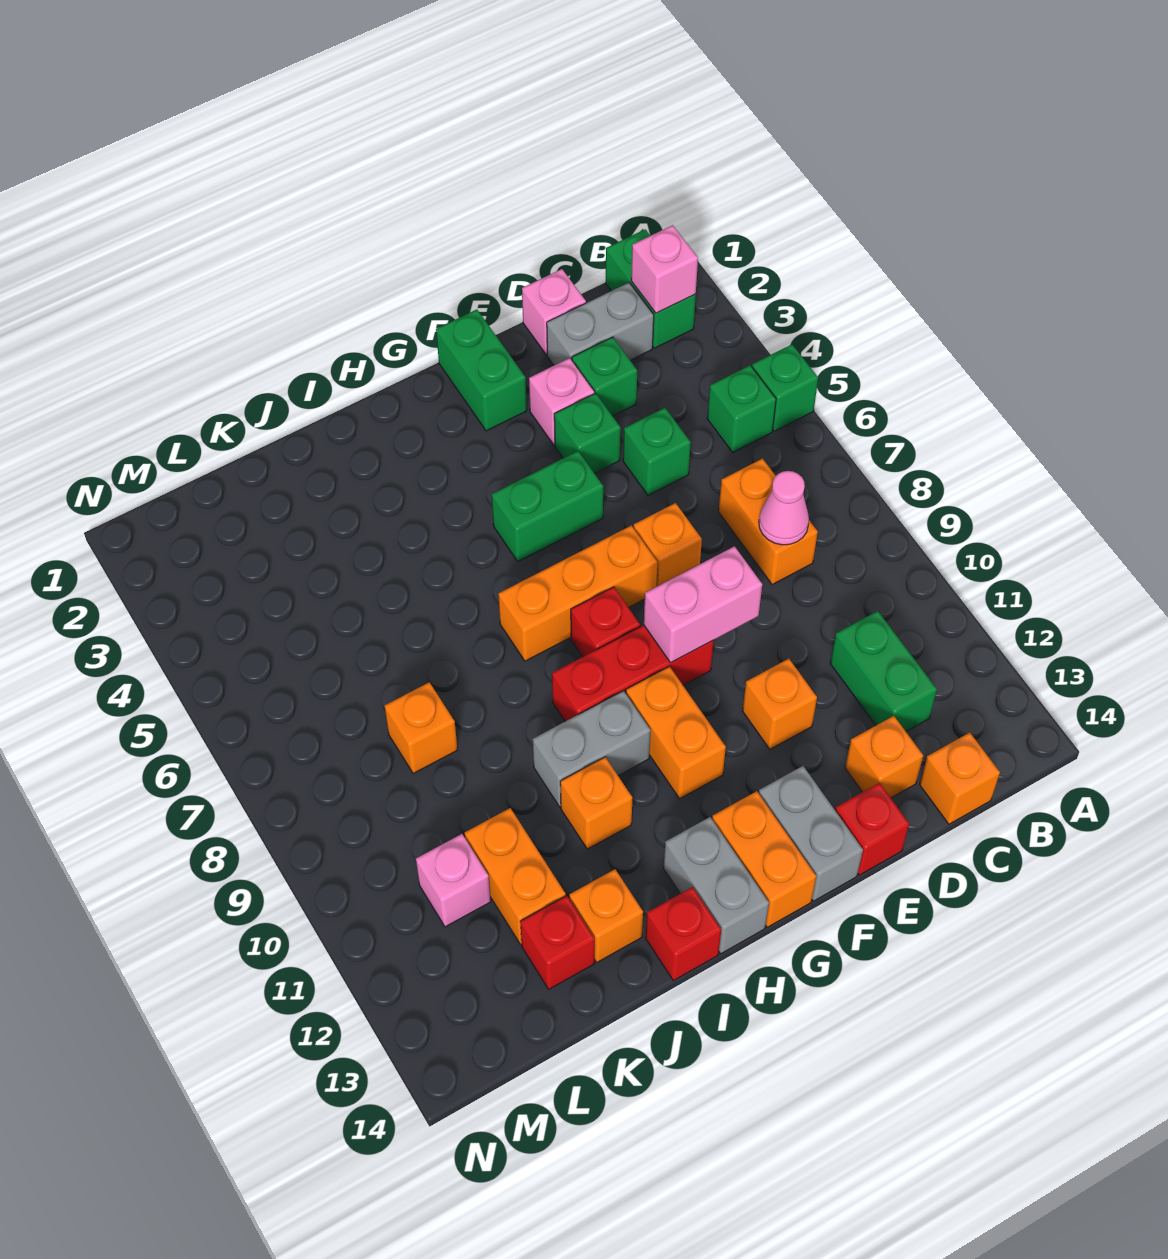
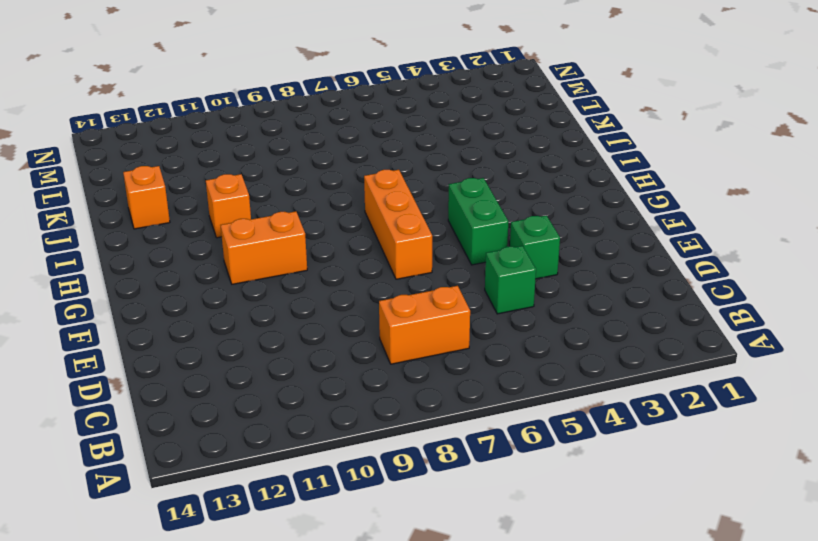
none -> green brick A5 level 1
none -> green brick B1:B2 level 1
none -> green brick B5 level 1
none -> grey brick C2:D2 level 1

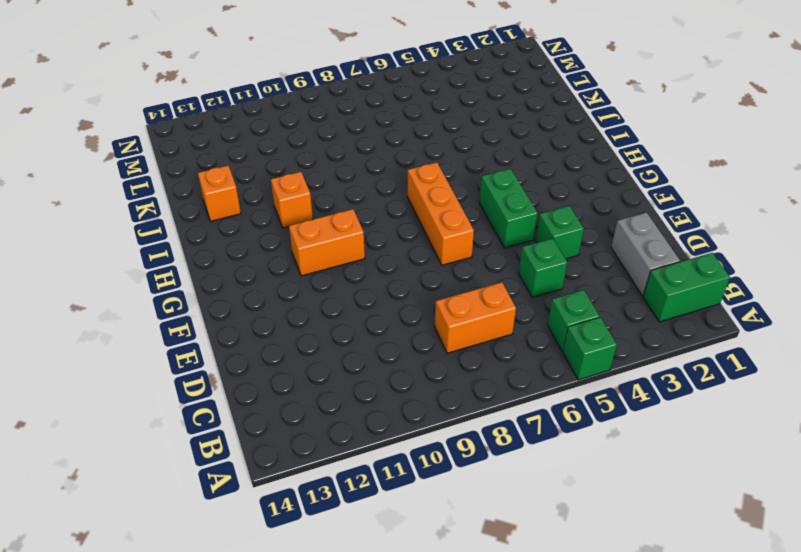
none -> green brick C11:C12 level 1
none -> orange brick C14 level 1
none -> pink brick D1 level 1
none -> green brick D3 level 1

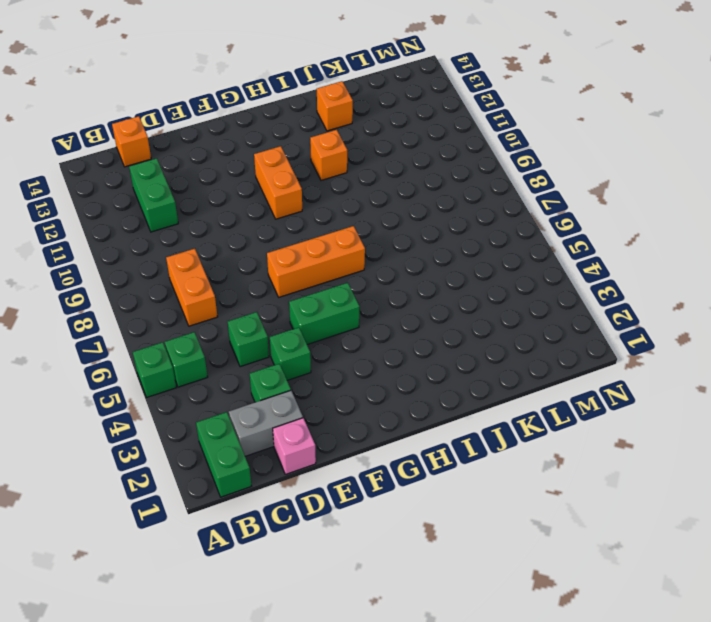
none -> orange brick D13 level 1
none -> pink brick E3 level 1
none -> orange brick E7 level 1
none -> orange brick E11 level 1

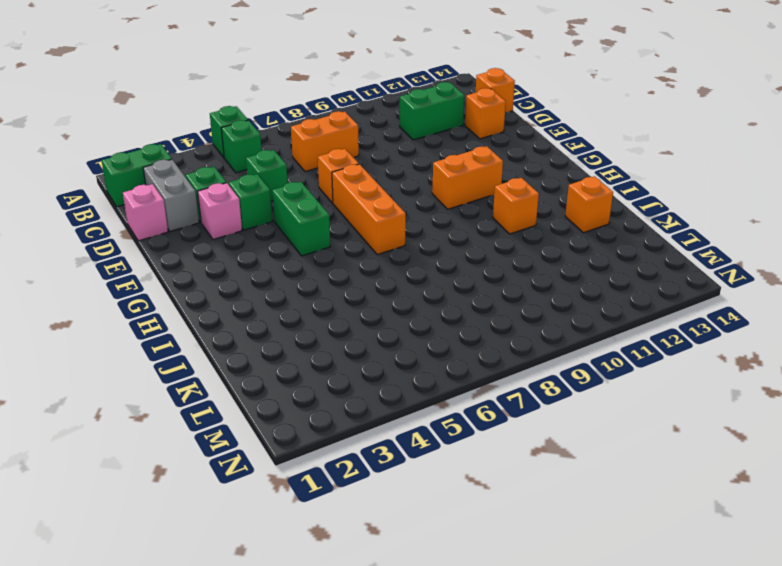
none -> orange brick E11 level 1
none -> red brick E14 level 1
none -> green brick F1:F2 level 1
none -> red brick F9:H9 level 1

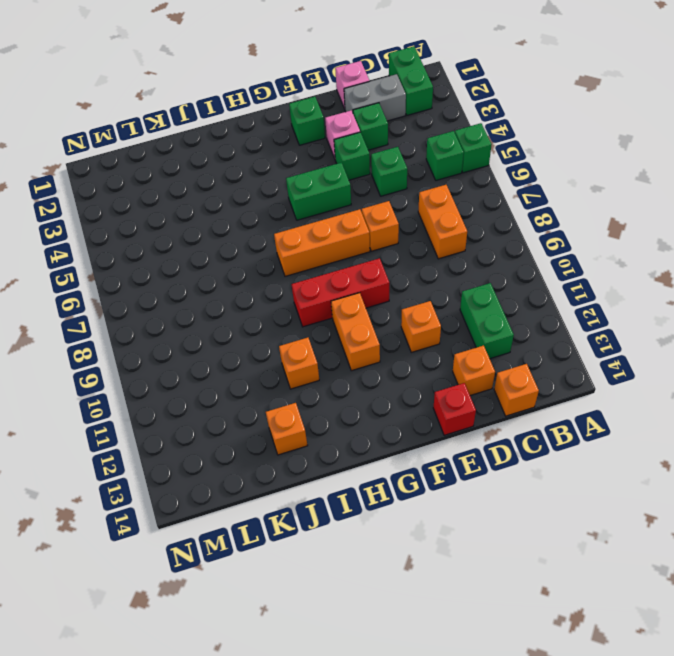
green brick F2 level 1 -> green brick F1:F2 level 1
none -> grey brick F13:F14 level 1
none -> red brick G8 level 1
none -> orange brick G13:G14 level 1
none -> grey brick H10:I10 level 1

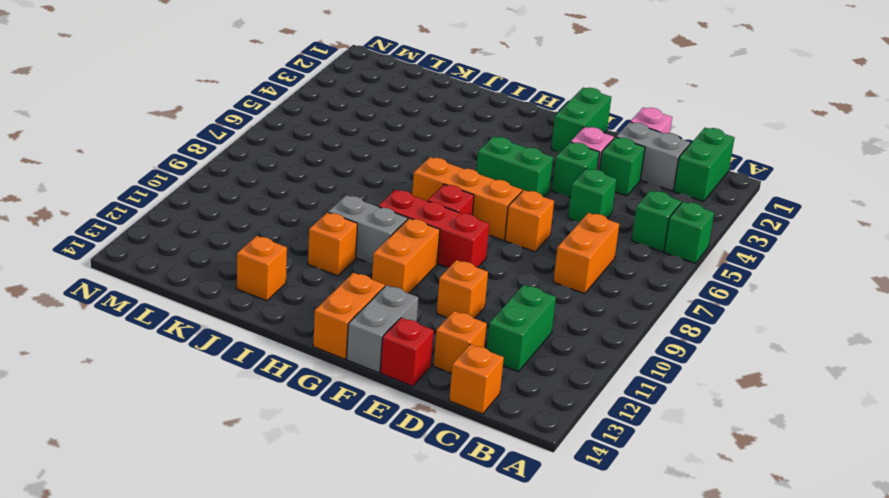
none -> grey brick H13:H14 level 1
none -> red brick I14 level 1
none -> orange brick K8 level 1
none -> orange brick K11:K12 level 1

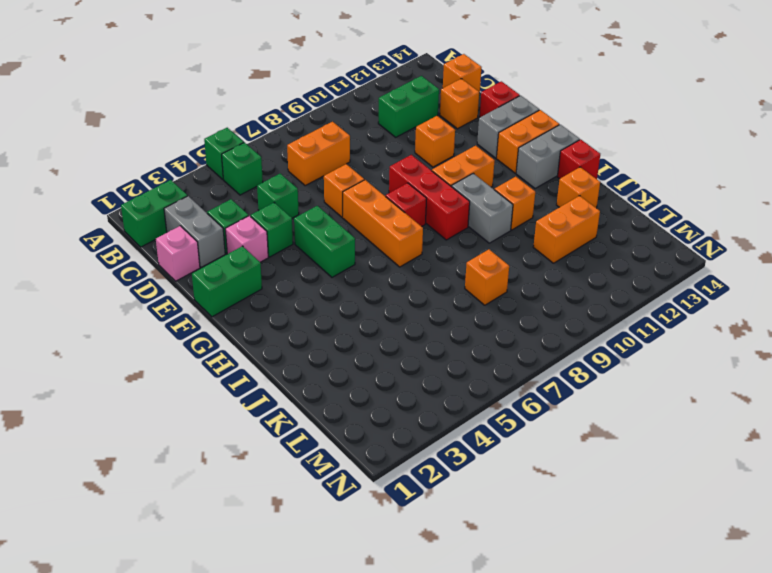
none -> red brick K13 level 1
none -> pink brick L11 level 1
none -> pink brick B2 level 2
none -> pink cone C8 level 2

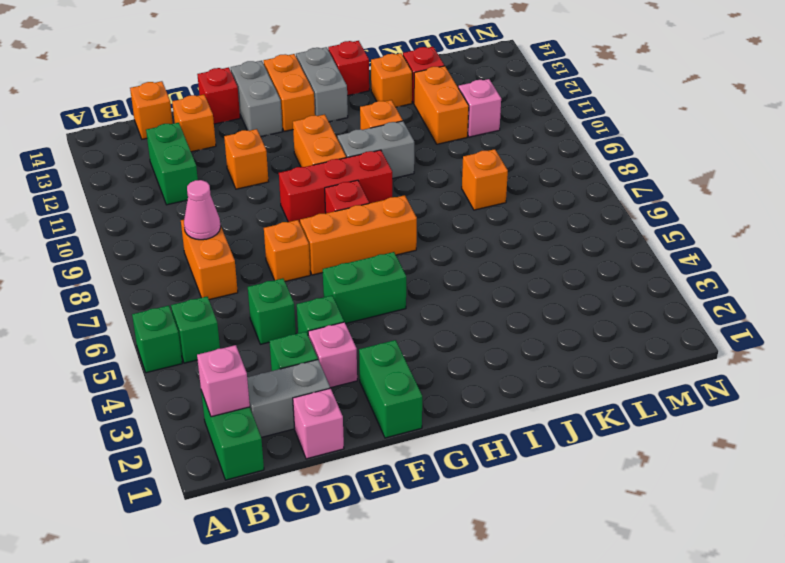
none -> pink brick E9:F9 level 2

